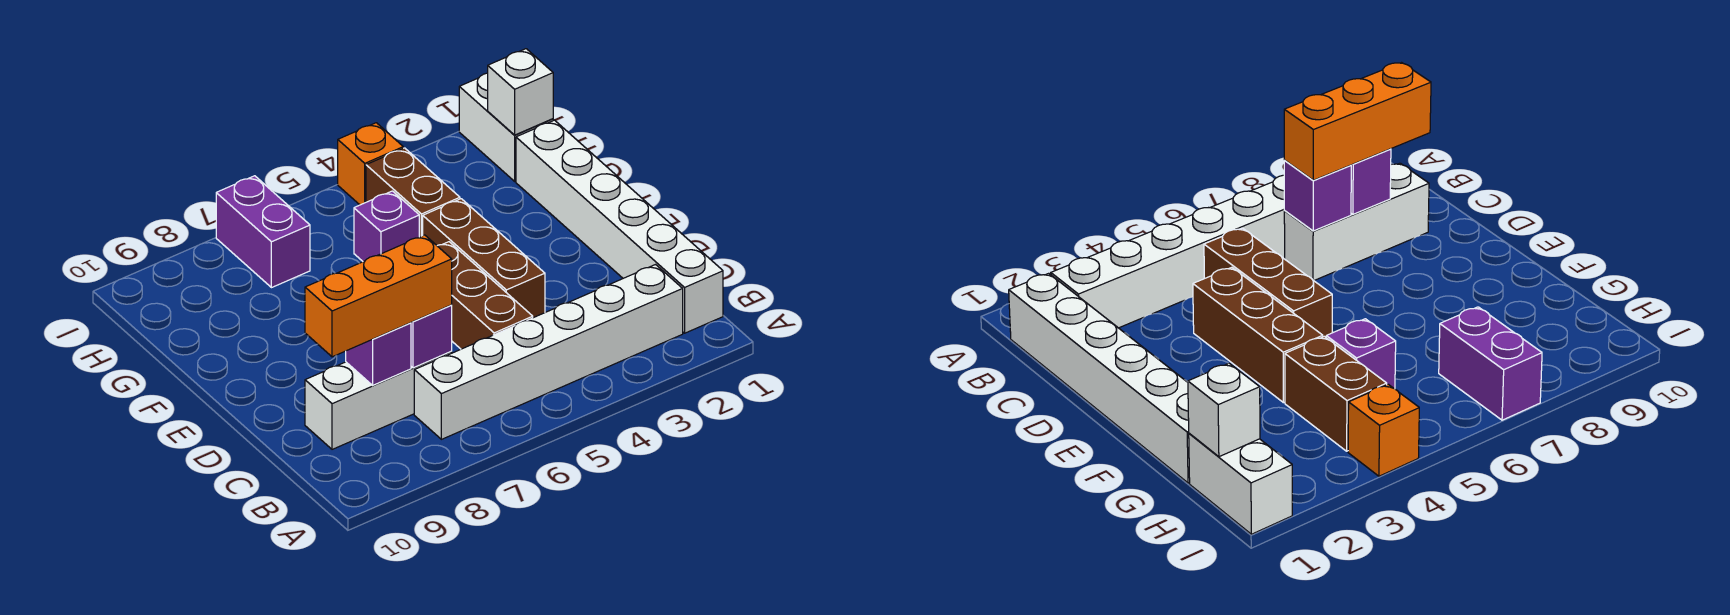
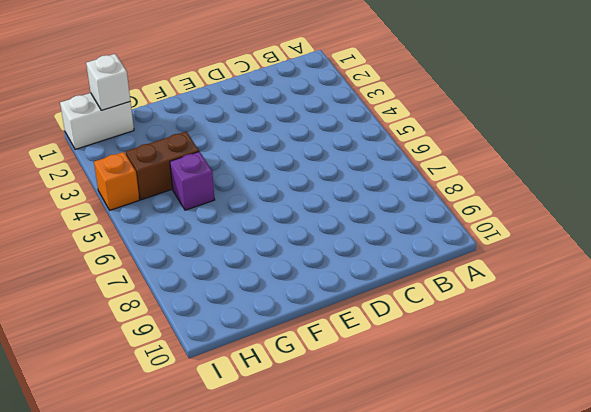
none -> white brick B1:G1 level 1
none -> white brick B2:B7 level 1
none -> brown brick C5:E5 level 1

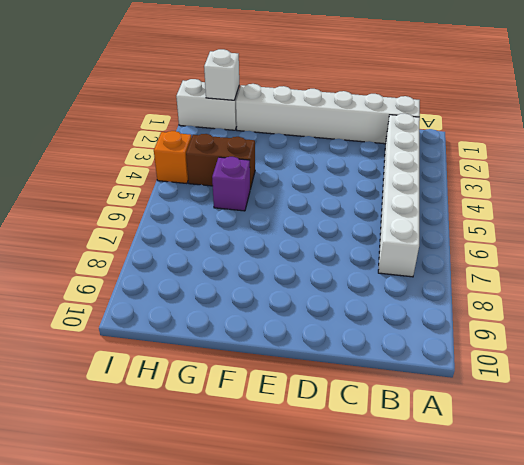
none -> brown brick C5:E5 level 1
none -> white brick C7:C9 level 1
none -> brown brick D4:F4 level 1

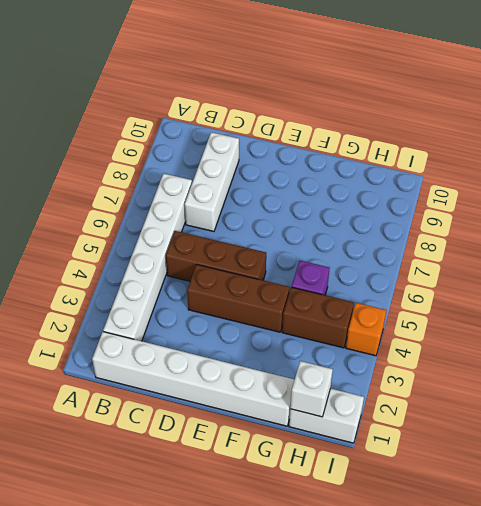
none -> purple brick H7:I7 level 1
none -> purple brick C7 level 2
none -> purple brick C8 level 2

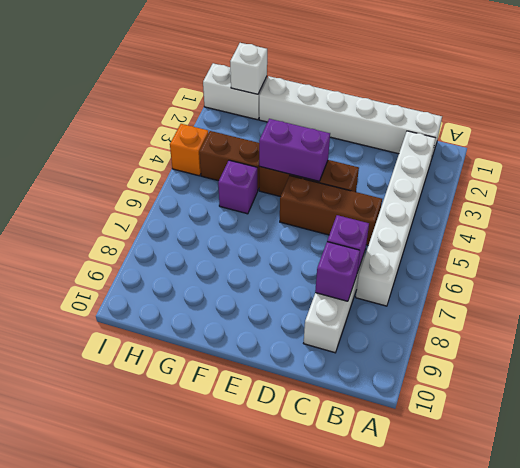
purple brick E4:F4 level 2 -> purple brick H7:I7 level 1
none -> orange brick C7:C9 level 3

